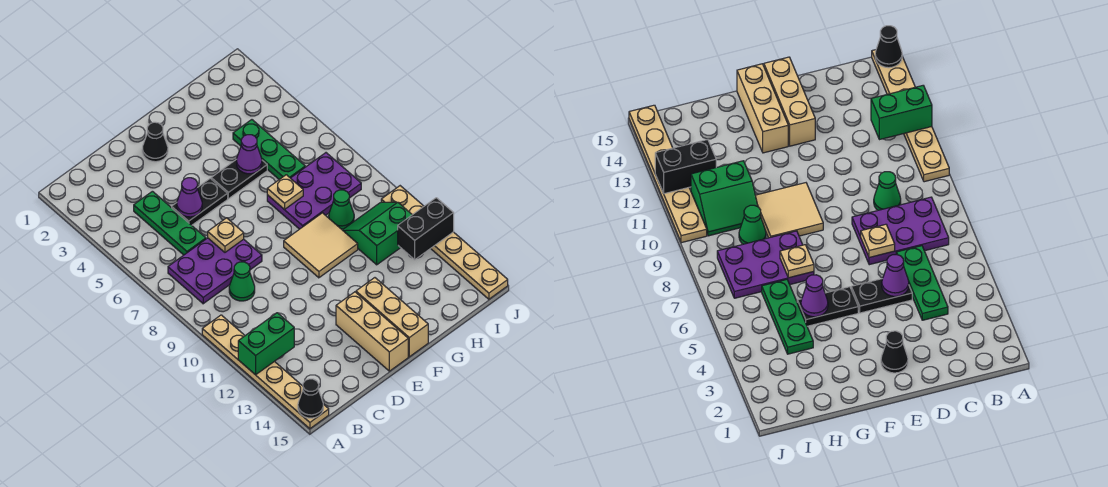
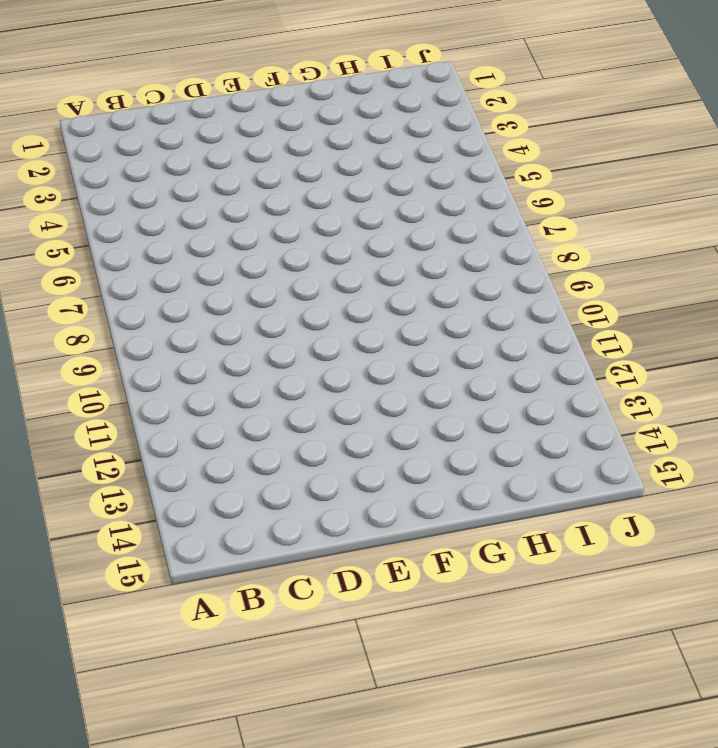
none -> tan plate A10:A15 level 1
none -> purple plate B7:D8 level 1
none -> green plate C4:C6 level 1

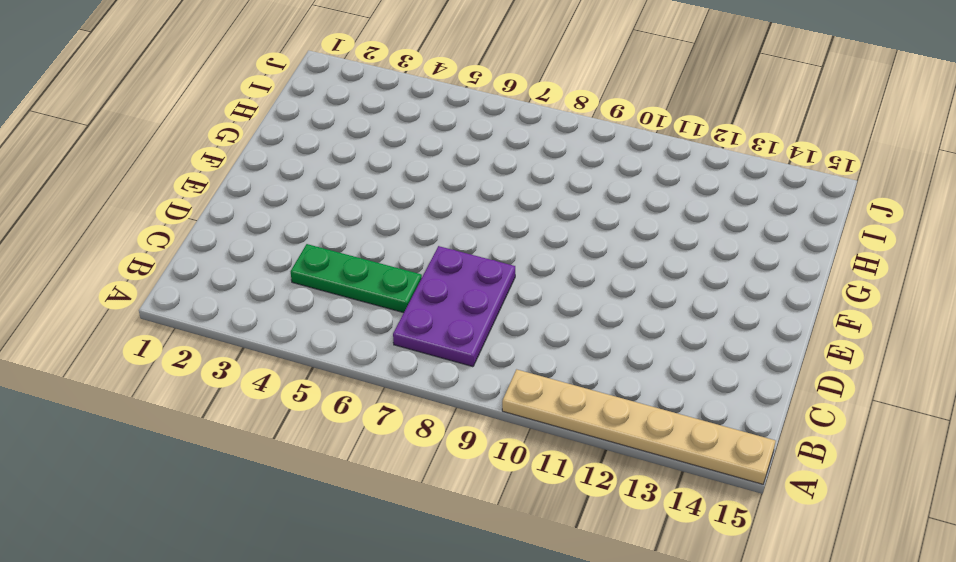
none -> green cone C9 level 1
none -> black plate D5:E5 level 1
none -> black cone E2 level 1

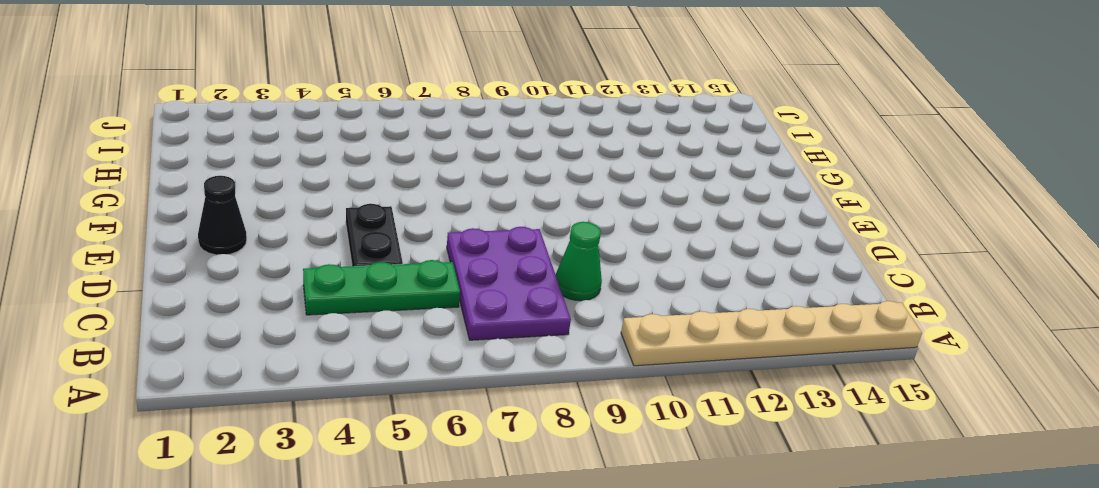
none -> tan brick E13:E15 level 1
none -> black plate F5:G5 level 1
none -> tan tile F9:G10 level 1

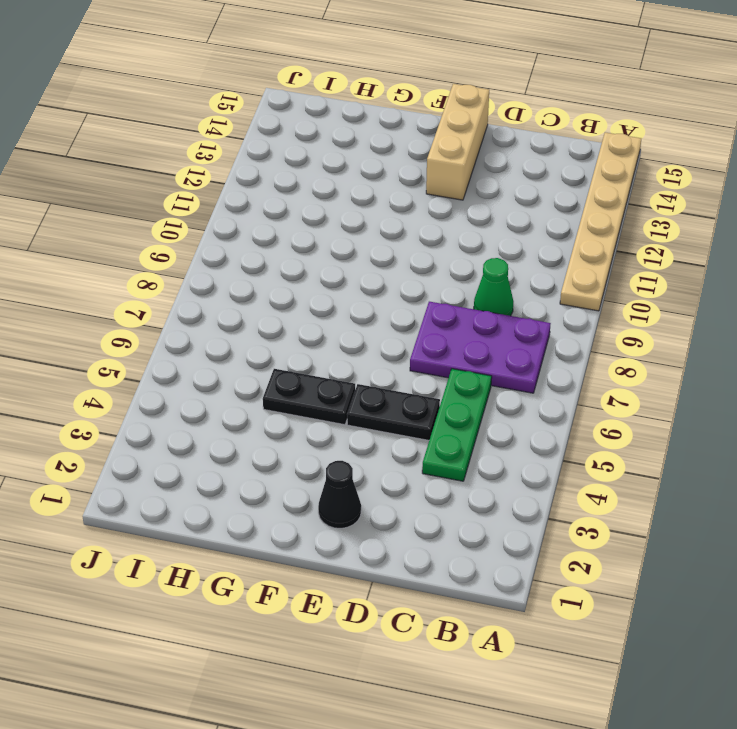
none -> tan tile F9:G10 level 1
none -> tan brick F13:F15 level 1
none -> purple plate G7:I8 level 1

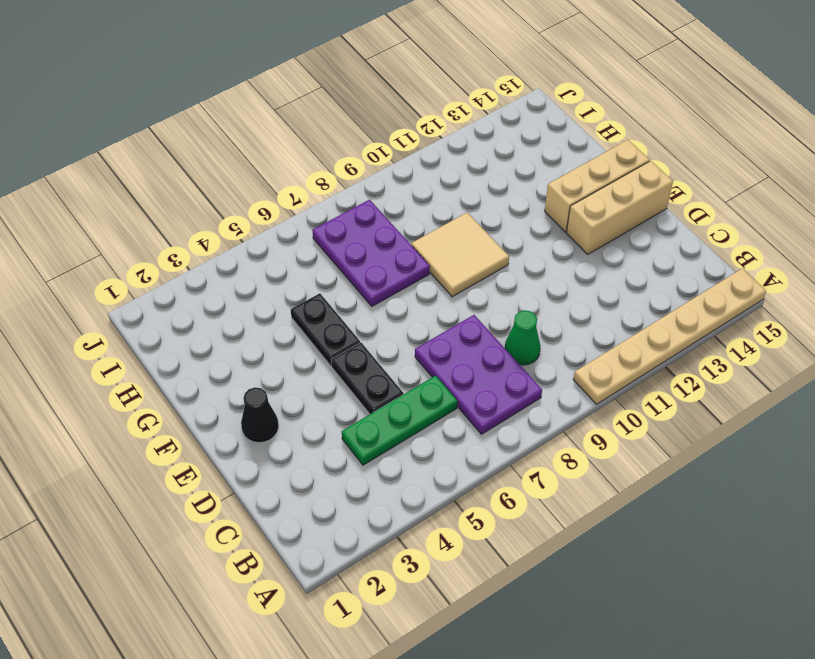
none -> green plate H4:H6 level 1
none -> green cone H9 level 1
none -> green slope H10:I11 level 1 top 11

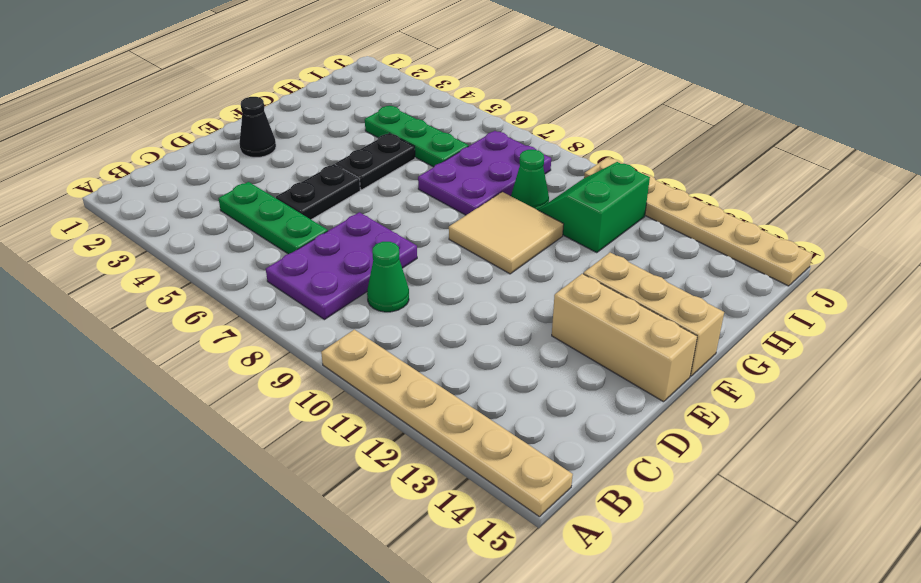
none -> green brick A12:B12 level 2
none -> black cone A15 level 2
none -> purple cone D5 level 2

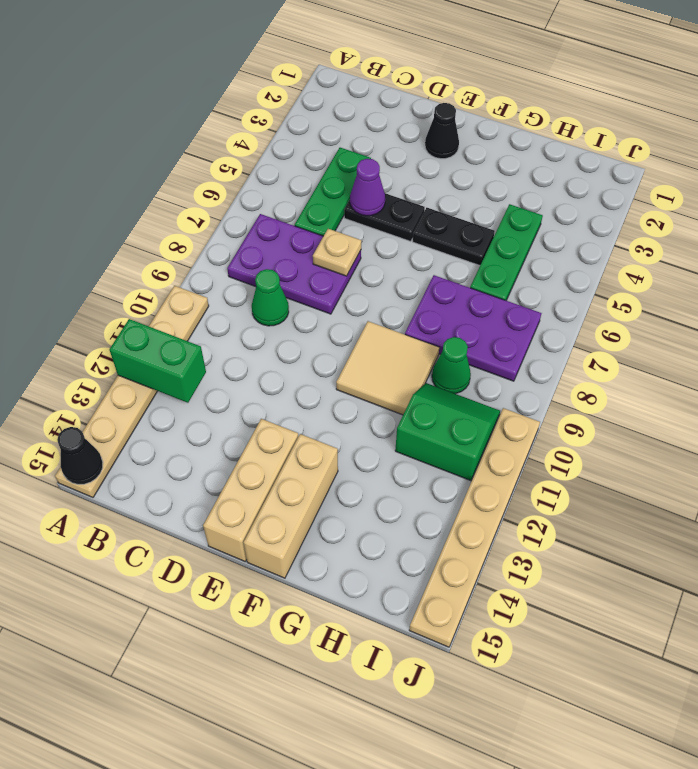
none -> purple cone G5 level 2
none -> tan plate G7 level 2
none -> black brick I12:J12 level 2

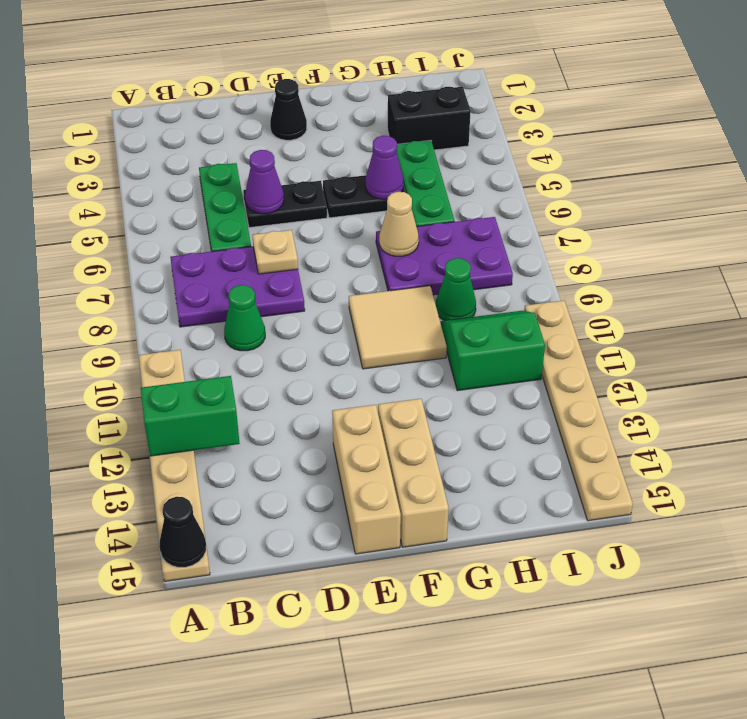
tan cone G7 level 2 -> tan plate G7 level 2
black brick H3:I3 level 1 -> black brick I12:J12 level 2

